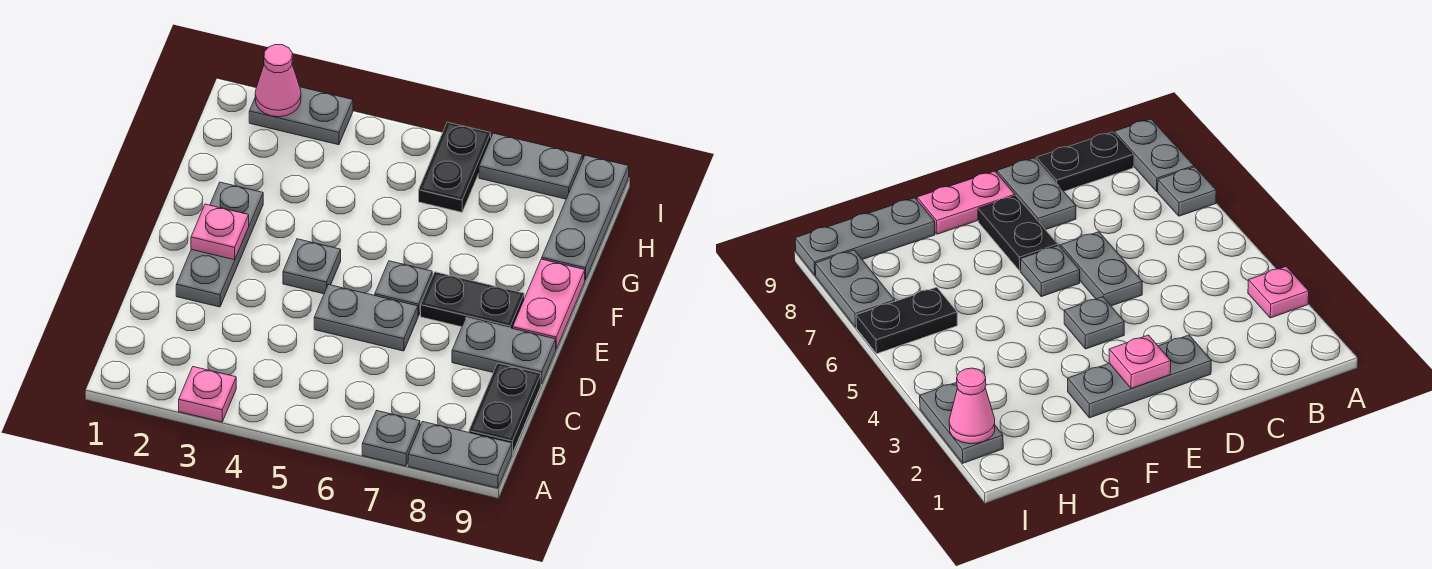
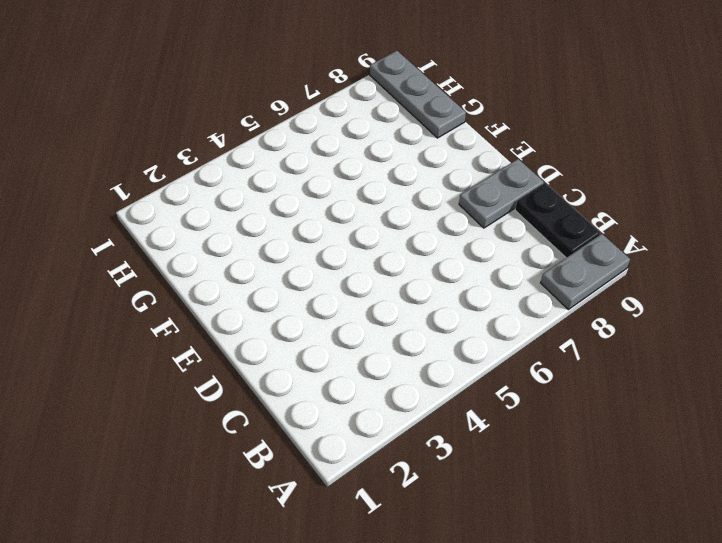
none -> pink plate A3 level 1
none -> grey plate A7 level 1
none -> grey plate D2:F2 level 1

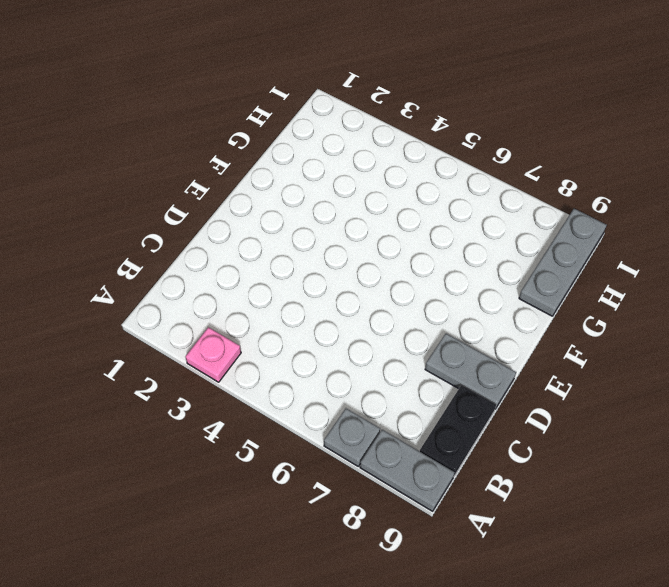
none -> grey plate D2:F2 level 1
none -> grey plate D5:D6 level 1
none -> grey plate E4 level 1

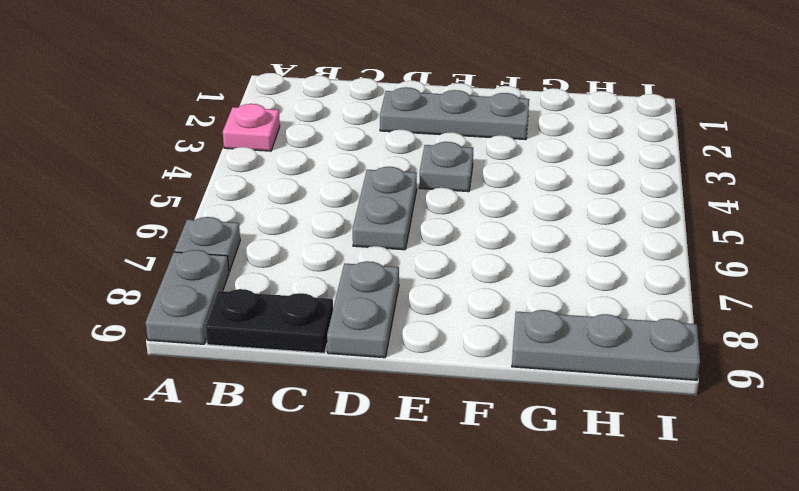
none -> grey plate E6 level 1
none -> black plate E7:E8 level 1
none -> pink plate E9:F9 level 1

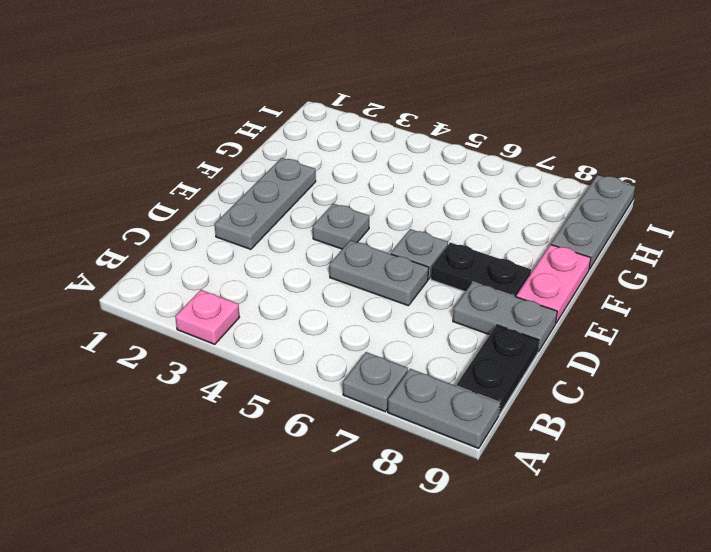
none -> black plate H6:I6 level 1
none -> grey plate I2:I3 level 1
none -> grey plate I7:I8 level 1

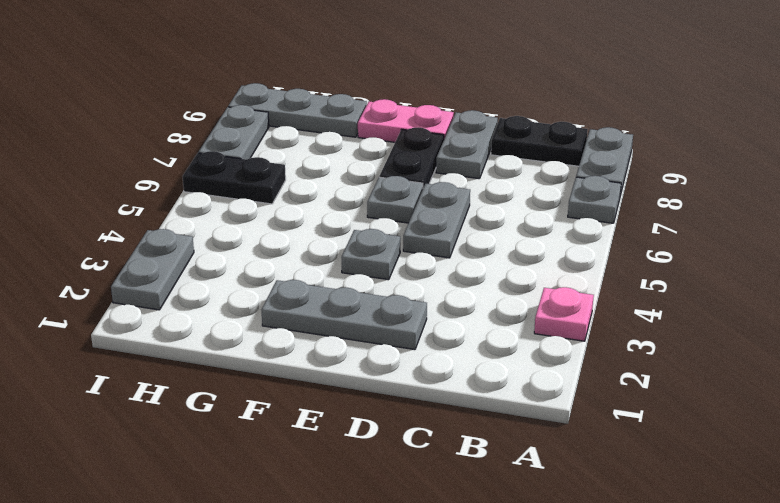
none -> pink plate E2 level 2
none -> pink cone I2 level 2

